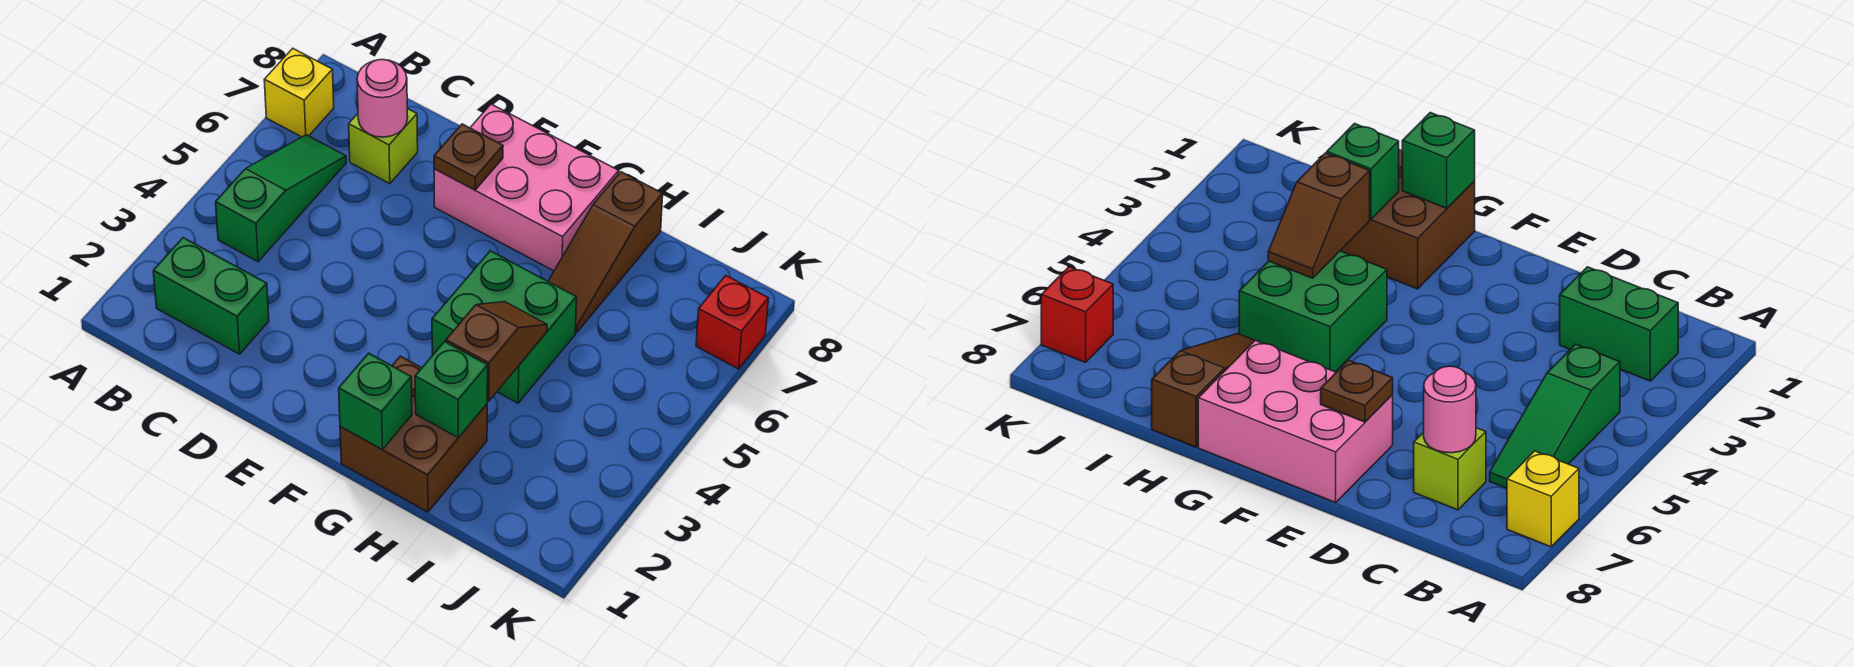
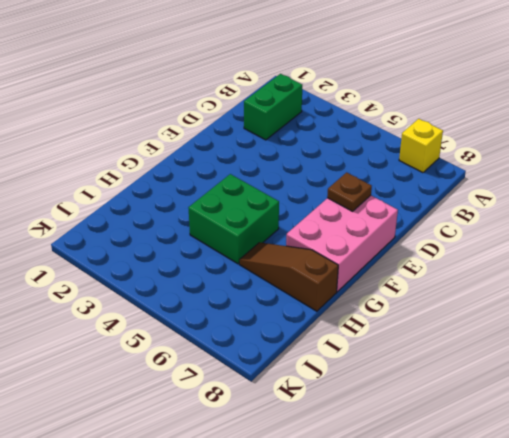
none -> green slope B4:B6 level 1 top 4
none -> lime brick C7 level 1
none -> brown brick G1:H2 level 1

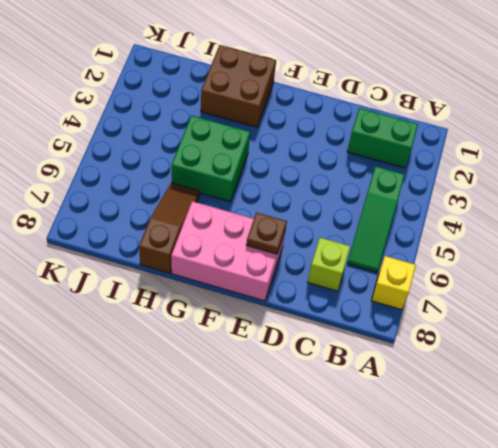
none -> red brick K7 level 1
none -> pink round brick C7 level 2
none -> green brick G1 level 2

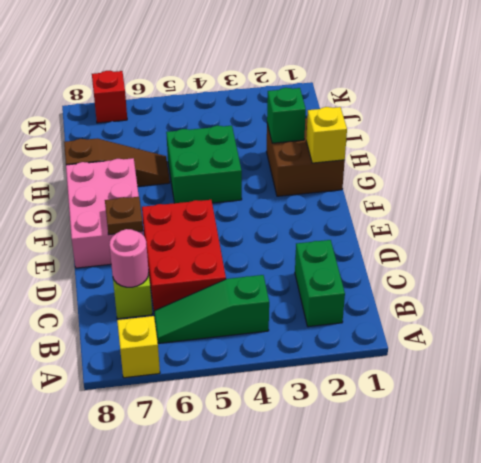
red brick C5:E6 level 1 -> none
yellow brick G1 level 2 -> green brick G1 level 2
none -> brown slope H3:H4 level 2 top 3

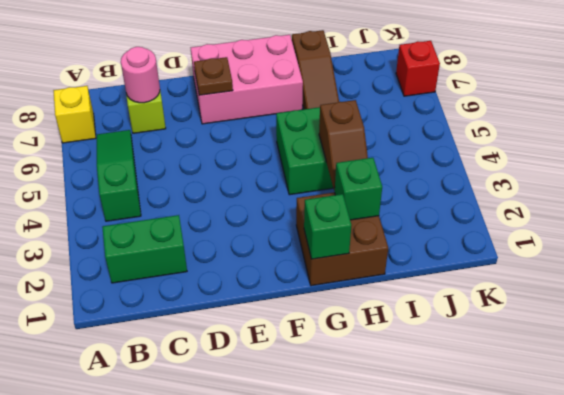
brown slope H3:H4 level 2 top 4 -> brown slope H3:H4 level 2 top 3

